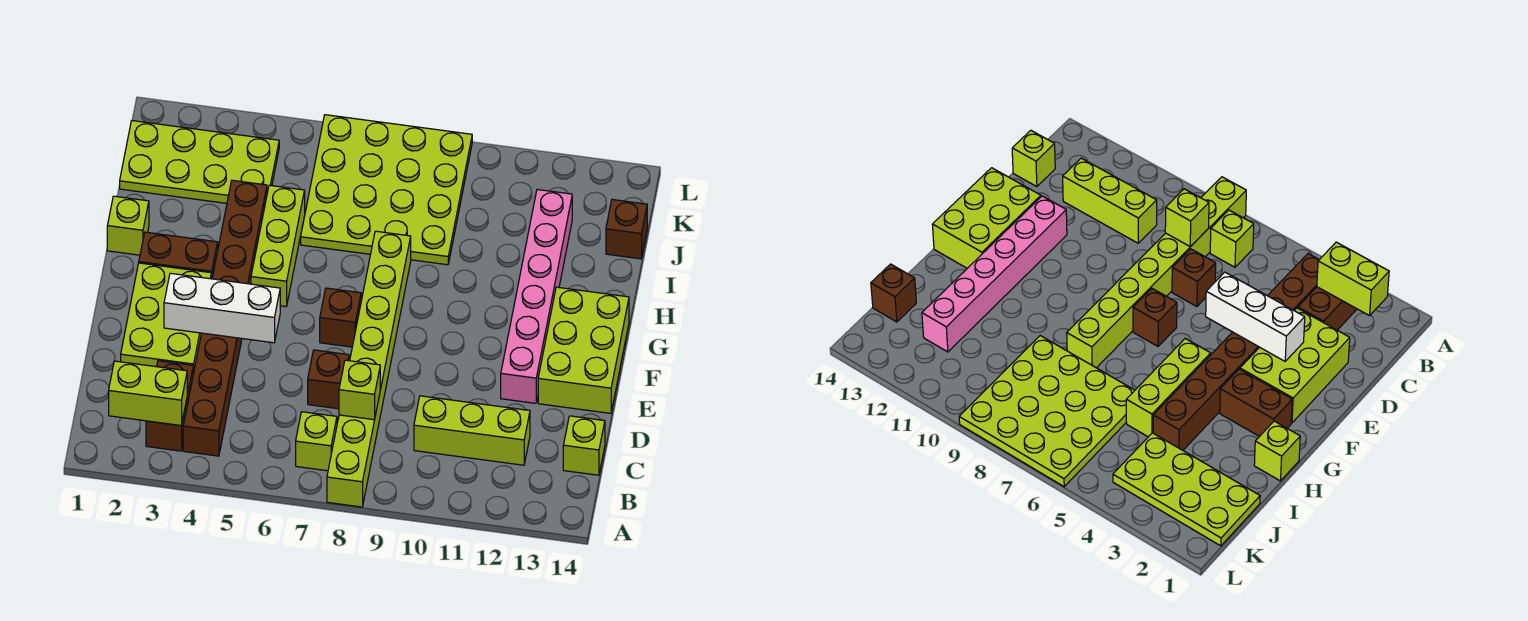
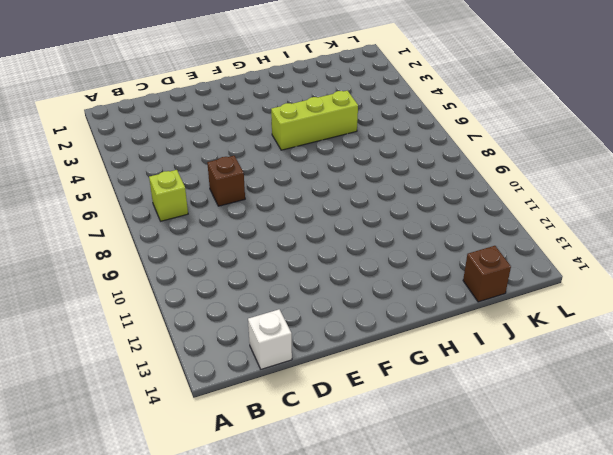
white brick C14 level 1 -> lime brick C14 level 1
none -> lime brick A8:H8 level 1
none -> brown brick B3:C3 level 1
none -> brown brick B4:I4 level 1

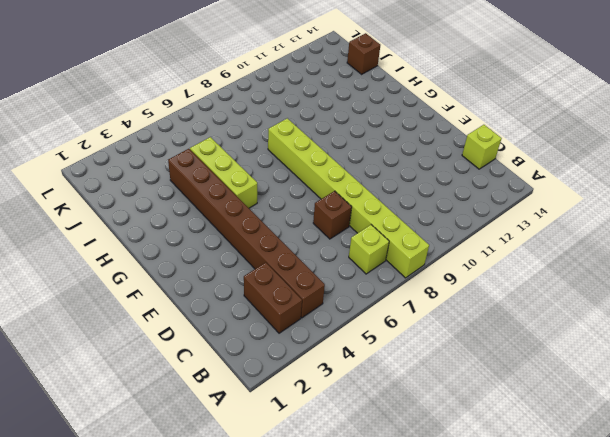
none -> lime brick C10:C12 level 1
none -> lime brick D2:F3 level 1
none -> pink brick E12:J12 level 1

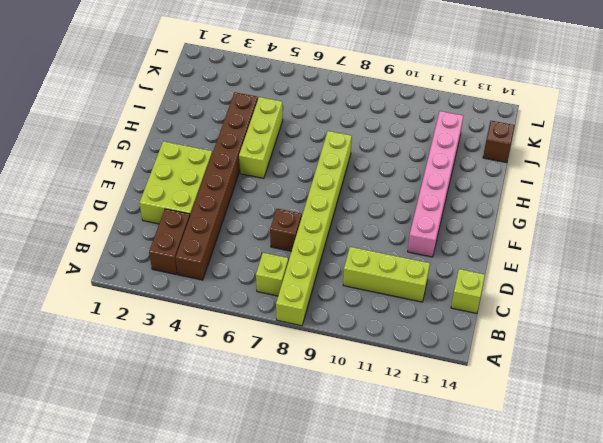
none -> lime brick E13:G14 level 1
none -> brown brick F7 level 1
none -> brown brick G2:G3 level 1

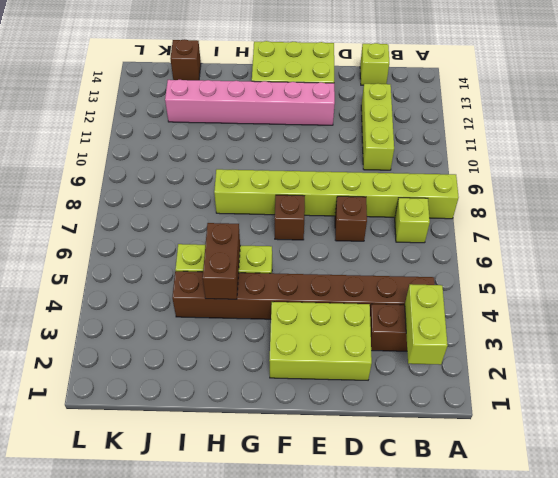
brown brick H4:H5 level 2 -> brown brick G2:G3 level 1
none -> lime brick H1 level 1
none -> lime plate I6:L9 level 1
none -> lime plate J1:K4 level 1

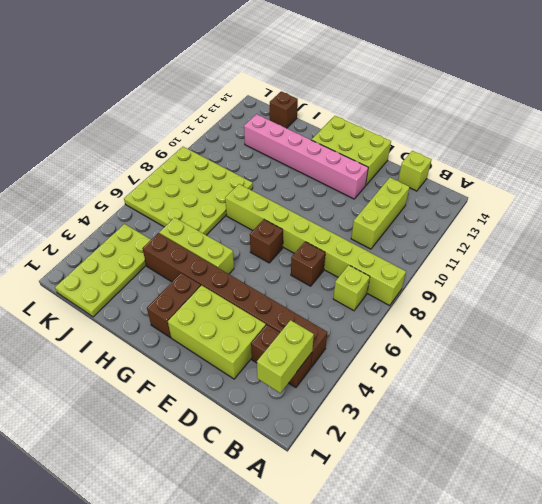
none -> lime brick H1 level 1
none -> lime brick C8 level 2
none -> white brick E3:E5 level 2

